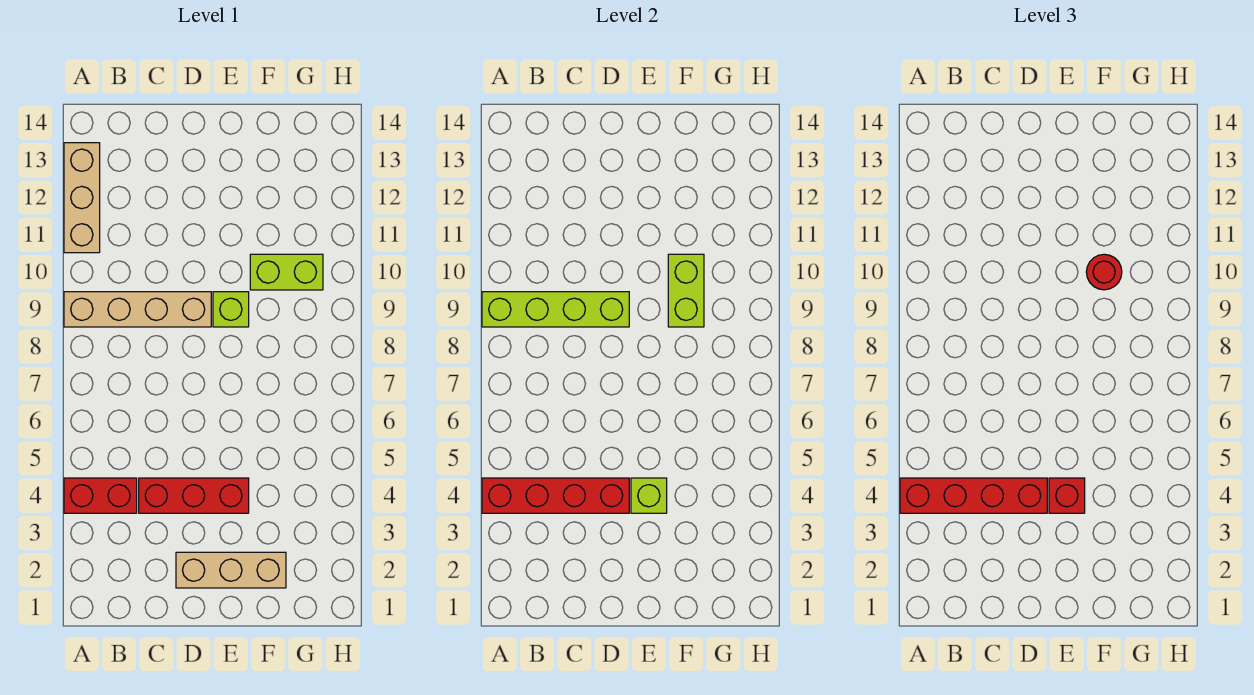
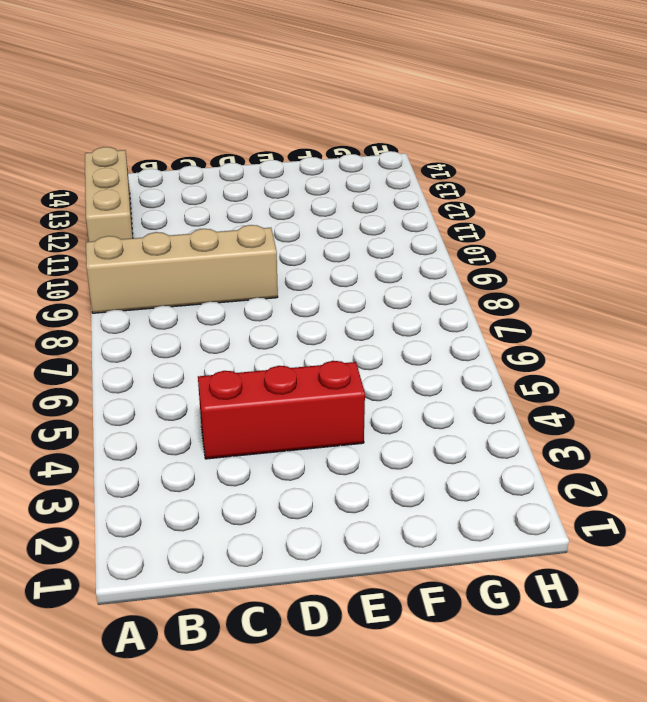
none -> red brick A4:B4 level 1
none -> tan brick D2:F2 level 1
none -> lime brick E9 level 1

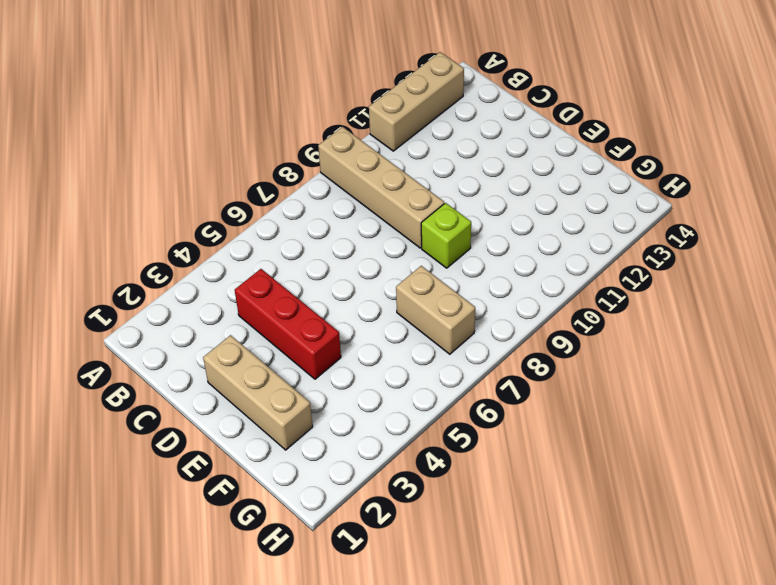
tan brick F7:G7 level 1 -> none
none -> red brick A4:B4 level 1
none -> lime brick F10:G10 level 1
none -> red brick A4:D4 level 2

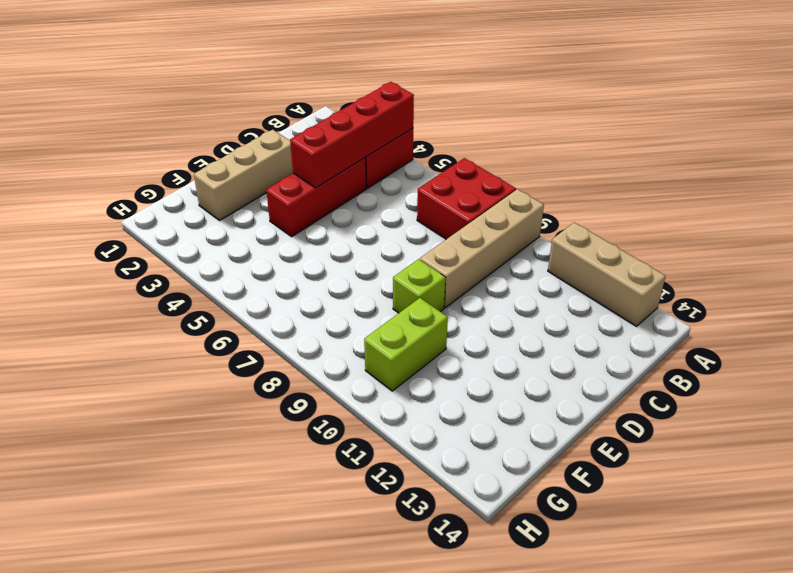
red brick A7:B8 level 1 -> none
none -> lime brick A9:D9 level 2
none -> lime brick E4 level 2
none -> lime brick F9:F10 level 2

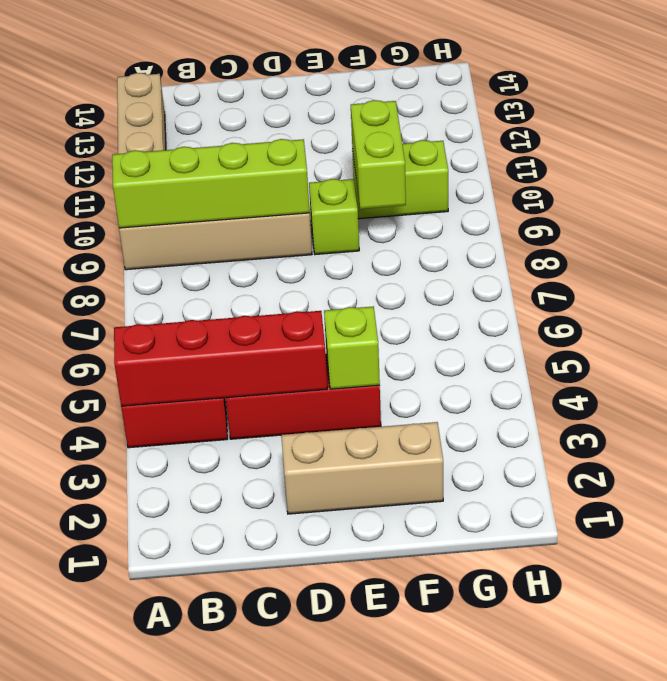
none -> red brick A4:D4 level 3
none -> red brick E4 level 3
none -> red round brick F10 level 3

